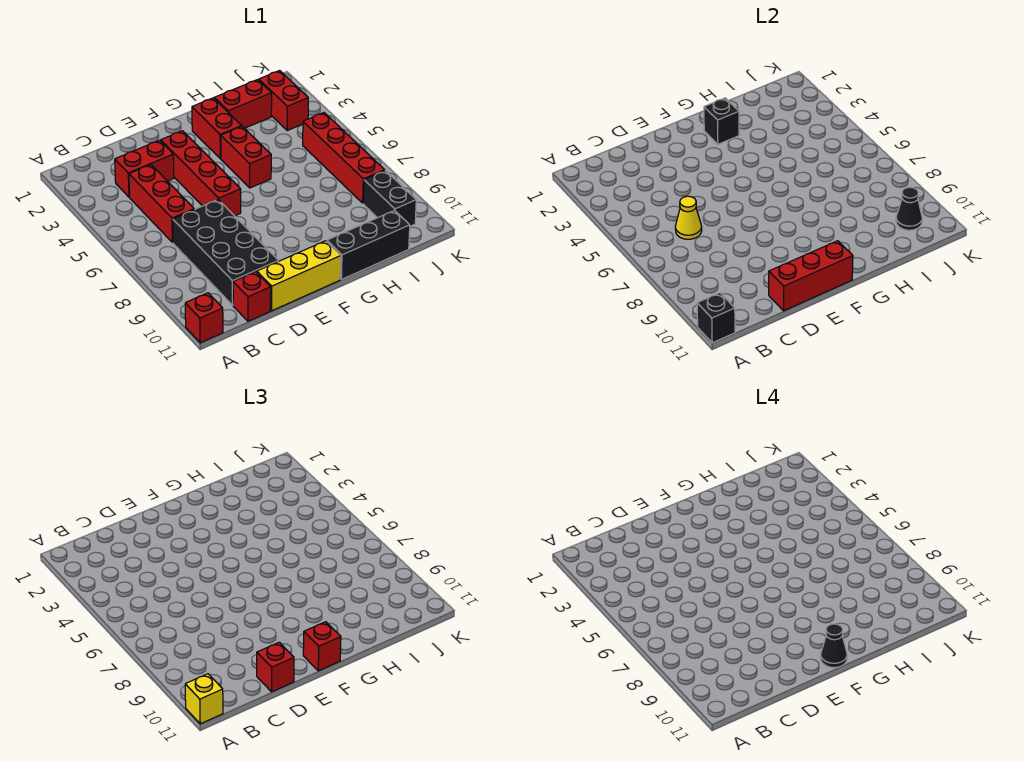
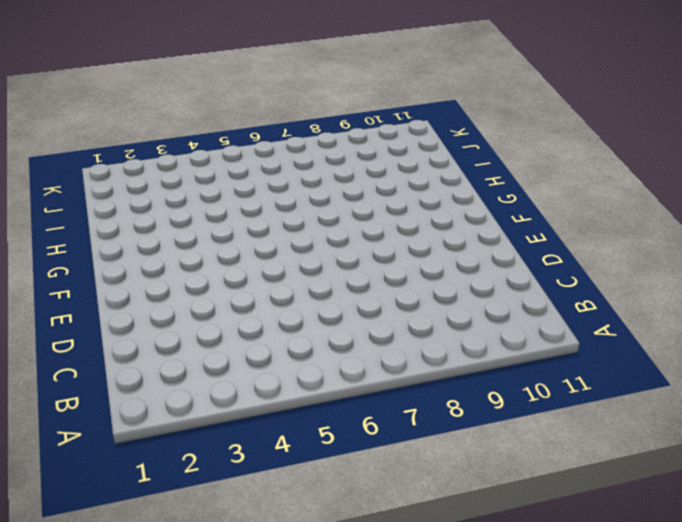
none -> red brick A11 level 1
none -> red brick C3:D3 level 1
none -> red brick C4:C6 level 1

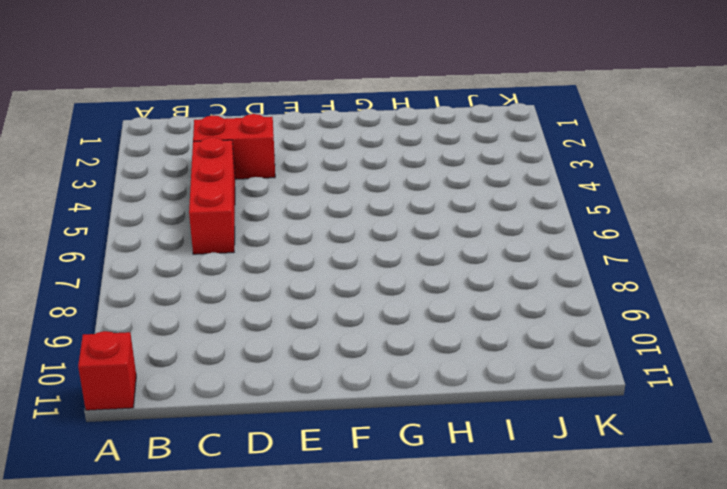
none -> black brick C7:D10 level 1
none -> red brick C11 level 1
none -> yellow brick D11:F11 level 1

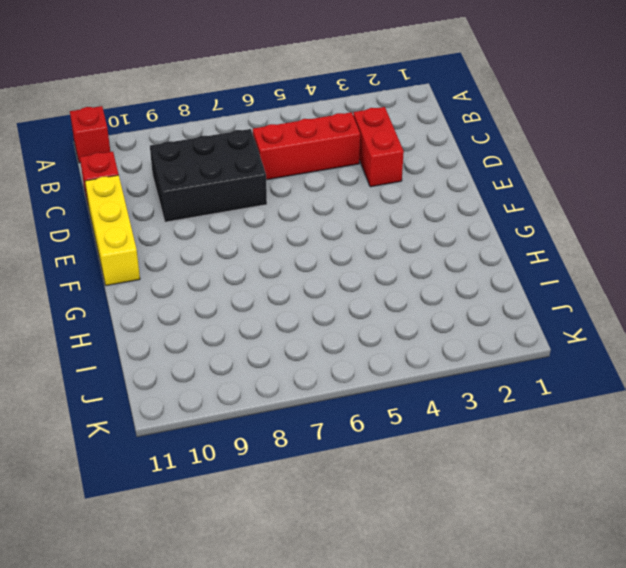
black brick C7:D9 level 1 -> black brick C7:D10 level 1
none -> red brick E3:E6 level 1
none -> red brick G2:G3 level 1
none -> red brick G4:G5 level 1

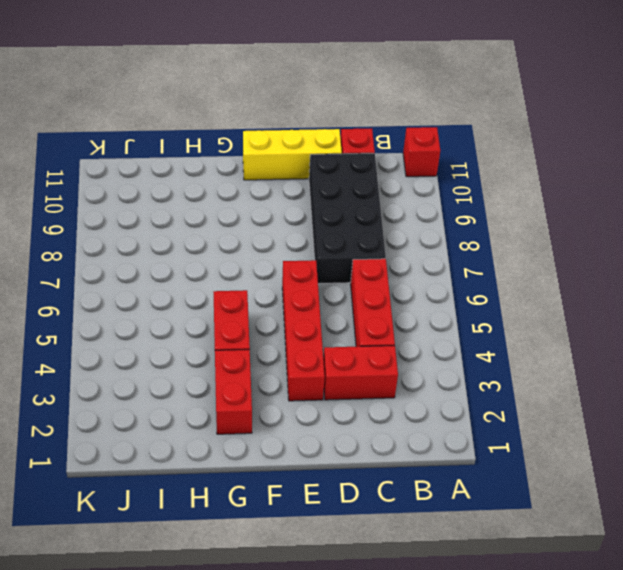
none -> black brick G11:I11 level 1
none -> red brick H2:I2 level 1
none -> red brick J2:J3 level 1

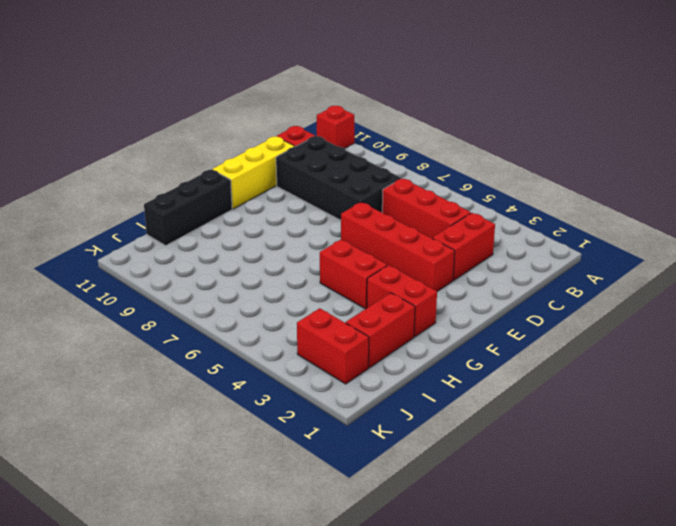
none -> red brick J5:J8 level 1
none -> black brick J9:J10 level 1
none -> black brick A11 level 2

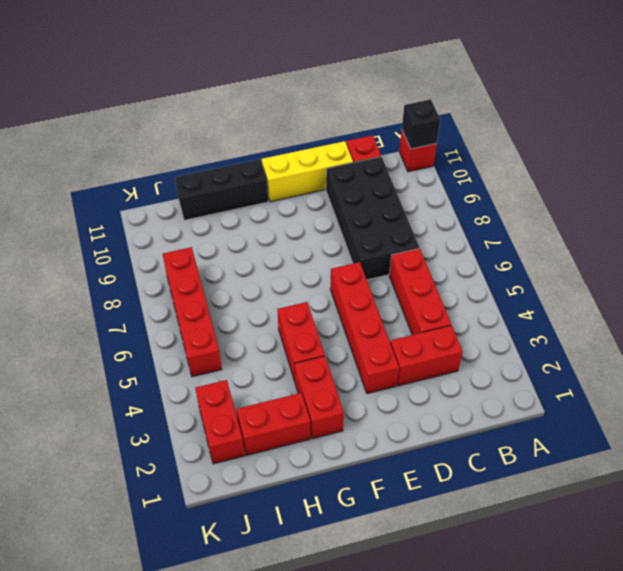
none -> black brick J9:J10 level 1
none -> yellow cone C6 level 2
none -> red brick D11:F11 level 2

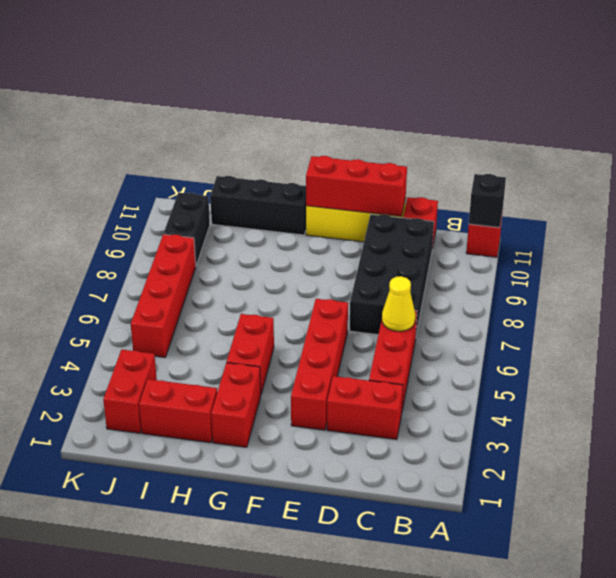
none -> black brick G2 level 2
none -> black cone J10 level 2
none -> yellow brick A11 level 3

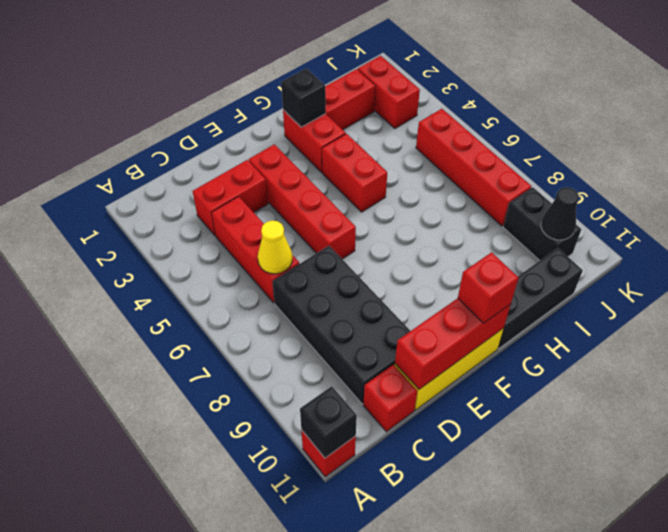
none -> yellow brick A11 level 3
none -> red brick D11 level 3
none -> black cone F11 level 4

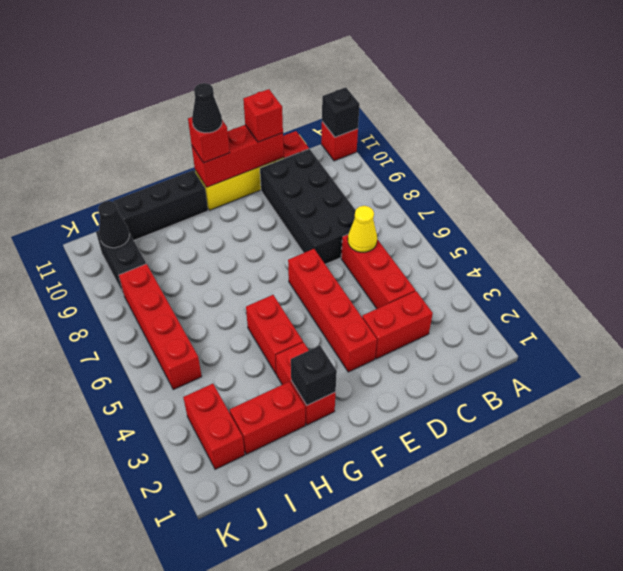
none -> yellow brick A11 level 3

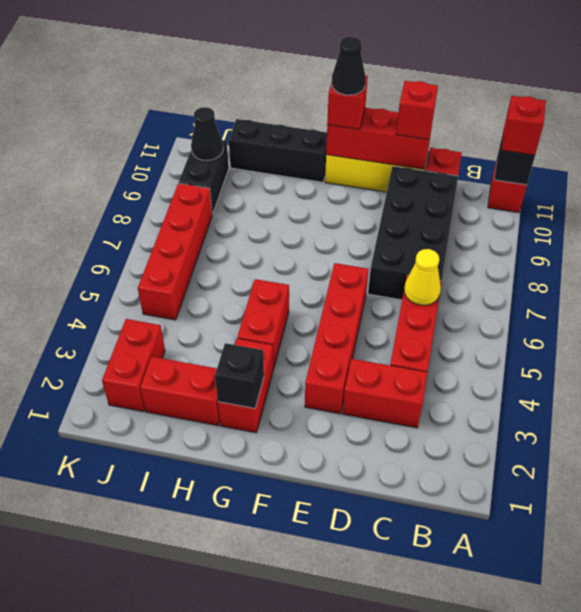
red brick A11 level 3 -> yellow brick A11 level 3

